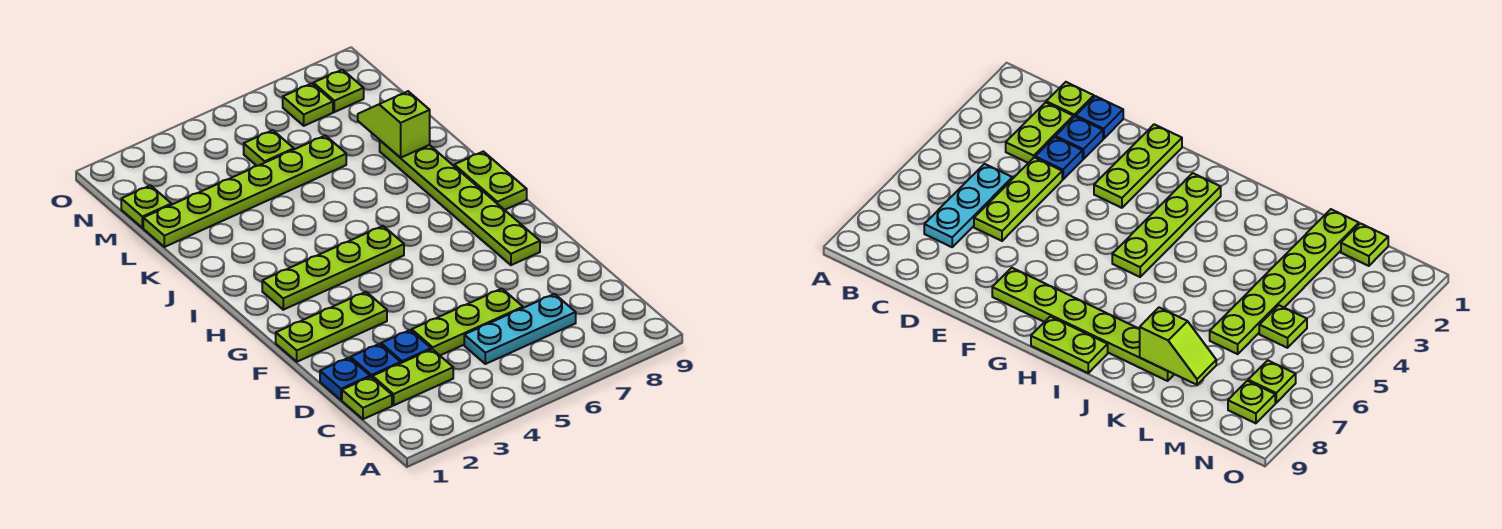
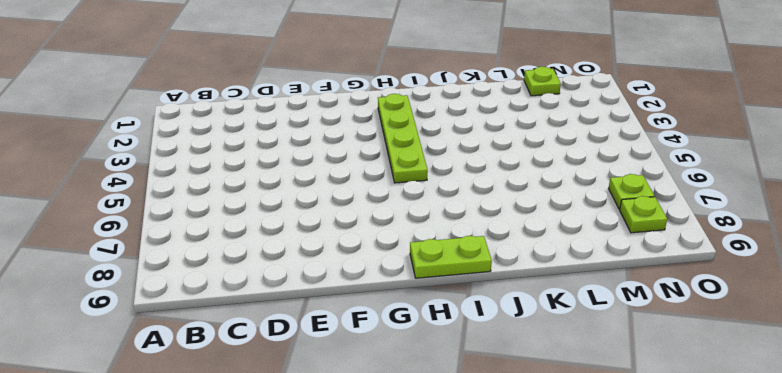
none -> lime plate C1 level 1
none -> lime plate C2:C3 level 1
none -> cyan plate C5:C7 level 1

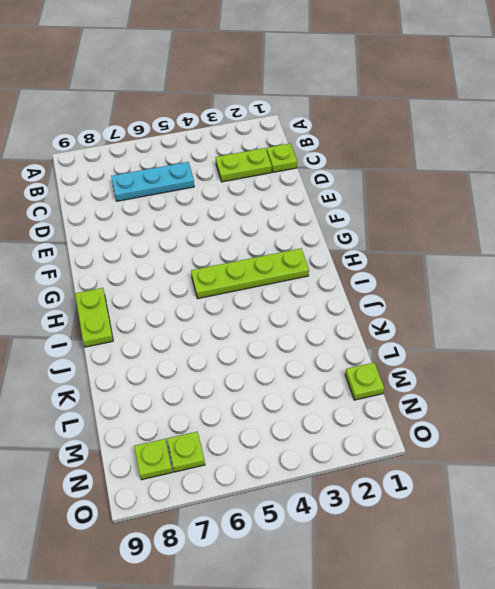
none -> blue plate D1 level 1
none -> blue plate D2 level 1
none -> blue plate D3 level 1

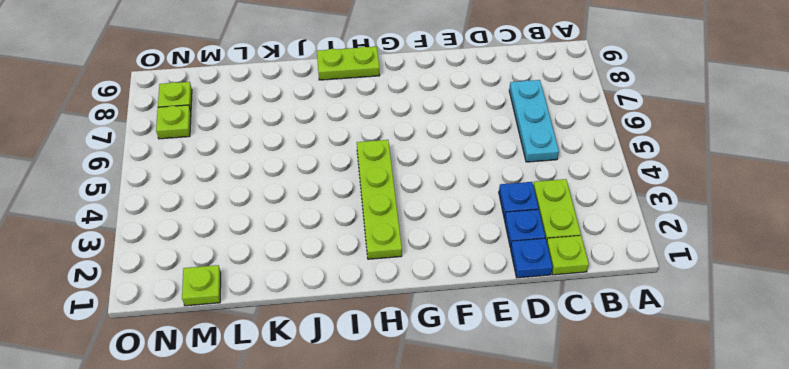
none -> lime plate D4:D6 level 1
none -> lime plate F1:F3 level 1
none -> lime plate F8:K8 level 1

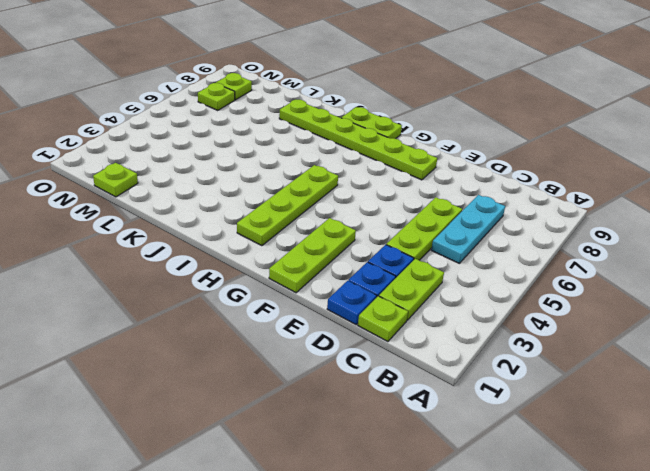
none -> lime plate L1:L6 level 1
none -> lime plate M5 level 1
none -> lime slope K8:L8 level 2 top K

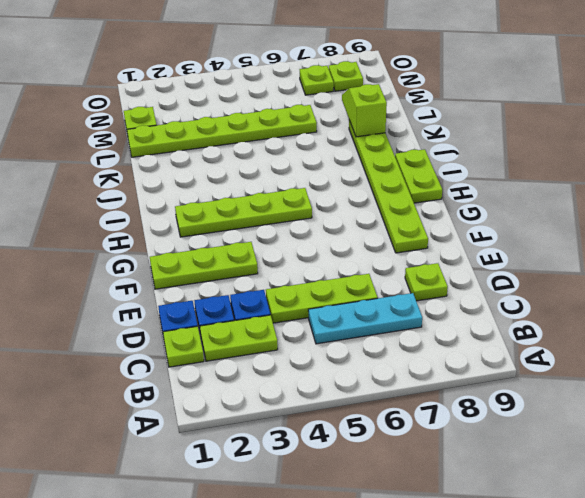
lime plate D8 level 1 -> lime plate M5 level 1

